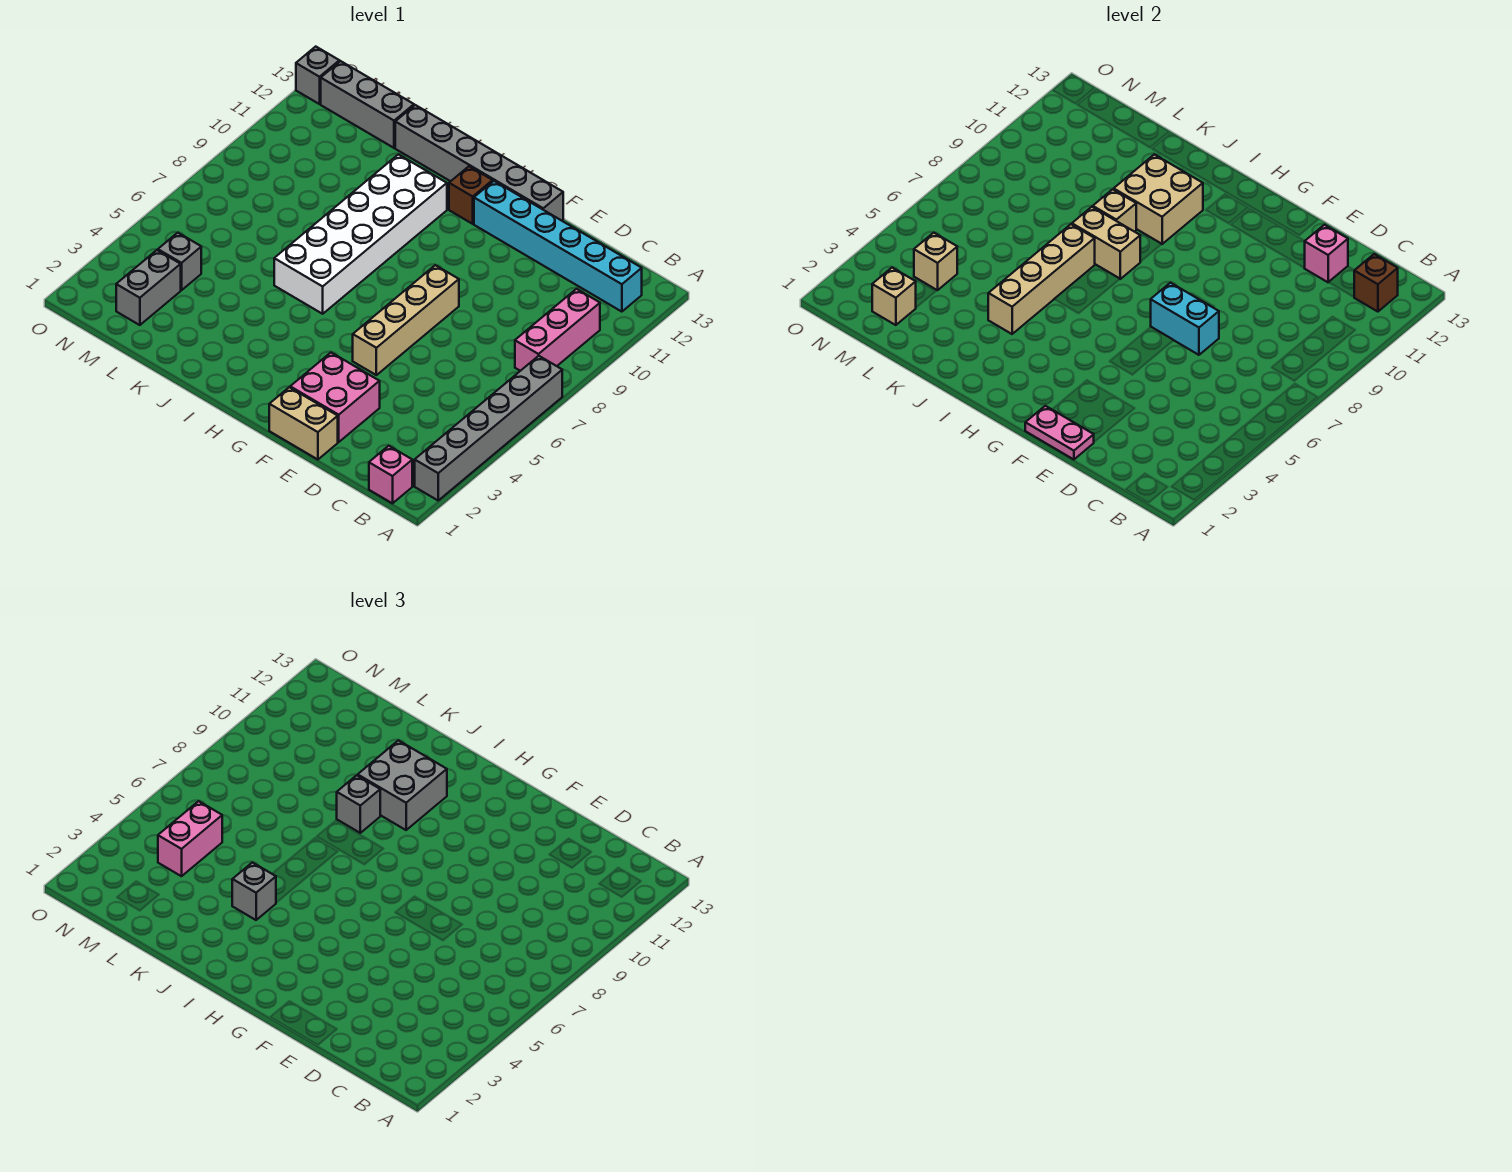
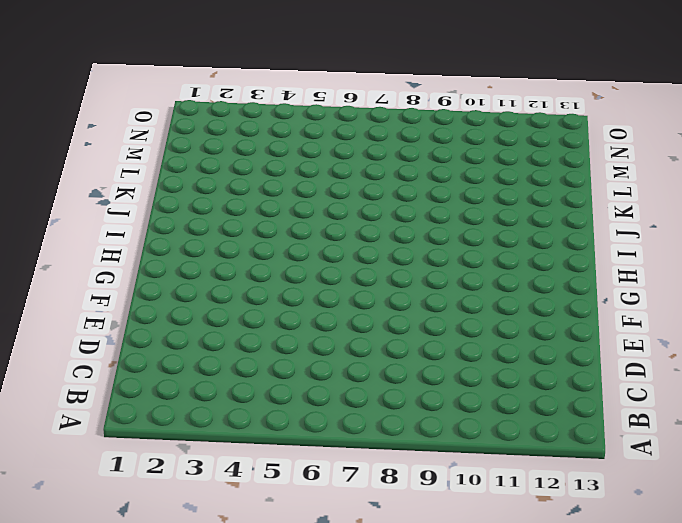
none -> grey brick A2:A7 level 1
none -> pink brick B1 level 1
none -> pink brick B8:B10 level 1

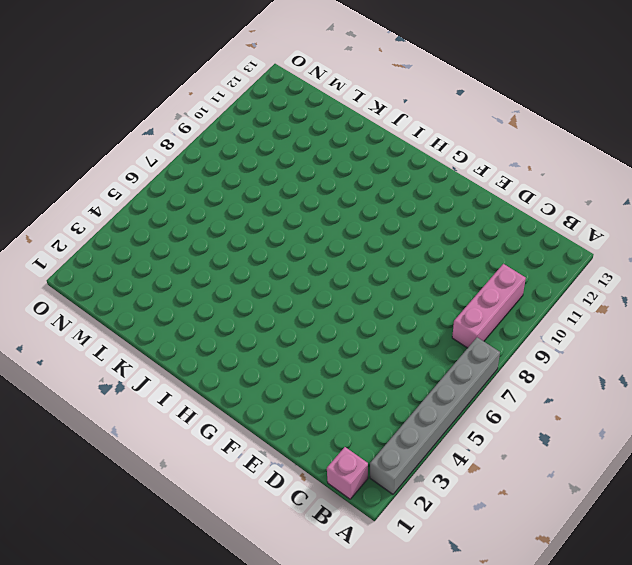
none -> cyan brick B12:G12 level 1
none -> tan brick E1:F1 level 1
none -> pink brick E2:F3 level 1

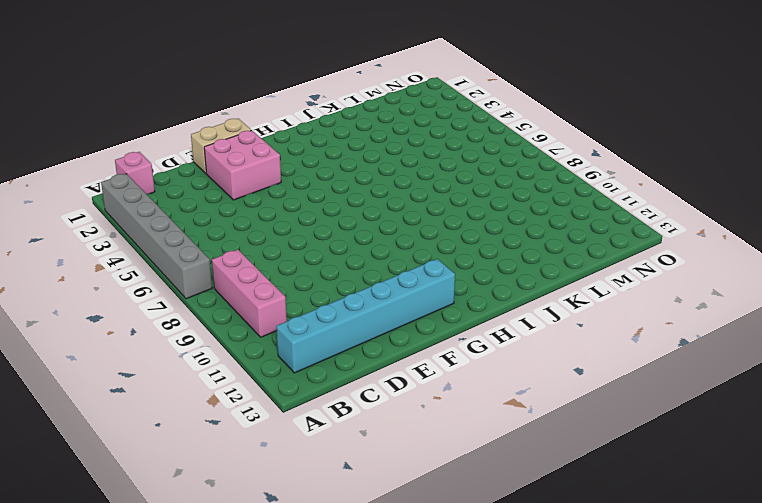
none -> tan brick F5:F8 level 1
none -> grey brick F13:K13 level 1
none -> brown brick H12 level 1

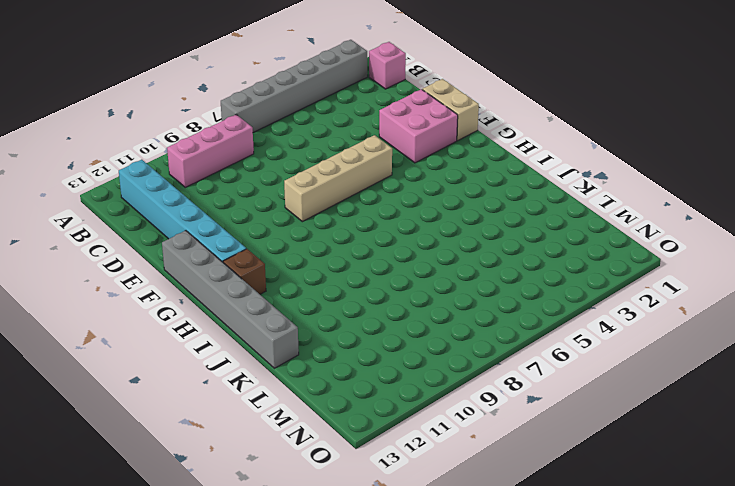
none -> white brick I6:J11 level 1
none -> grey brick L13:N13 level 1
none -> grey brick M2:M3 level 1

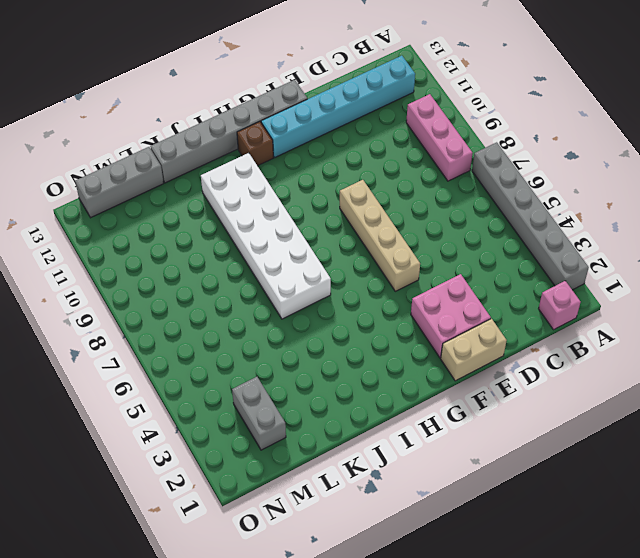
none -> grey brick M4 level 1
none -> grey brick O13 level 1
none -> brown brick B12 level 2

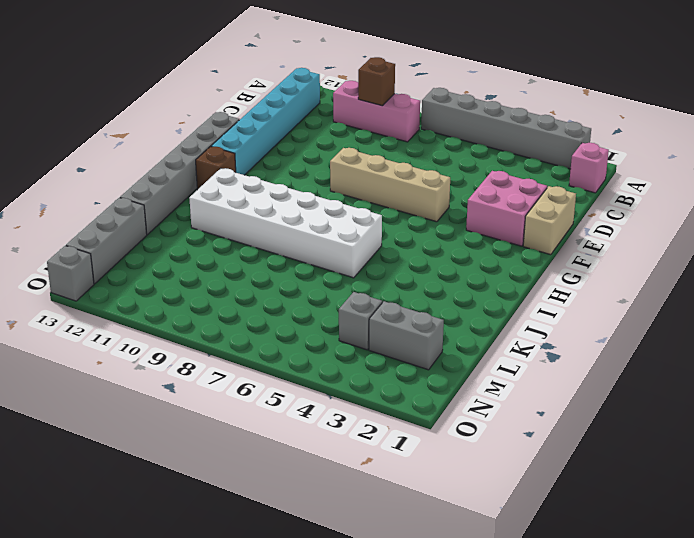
brown brick B9 level 2 -> brown brick B12 level 2
none -> pink brick D12 level 2
none -> pink plate E1:F1 level 2
none -> cyan brick E7:F7 level 2

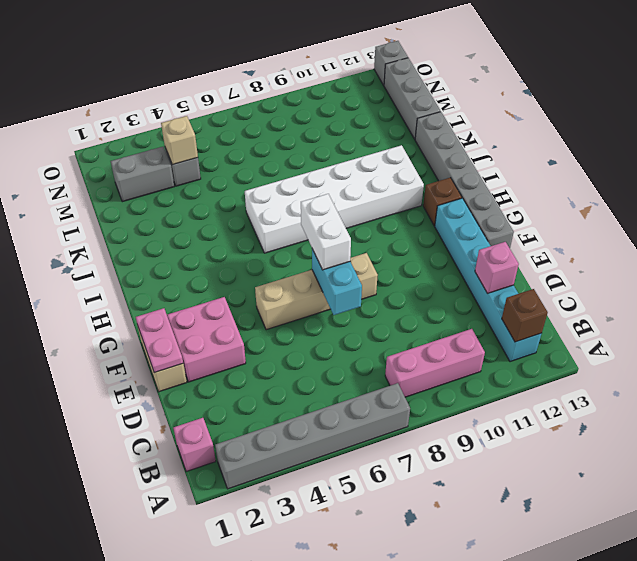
white brick F7:G7 level 3 -> none
none -> tan brick I8:J8 level 2
none -> tan brick I10:J11 level 2
none -> tan brick J4:J7 level 2

